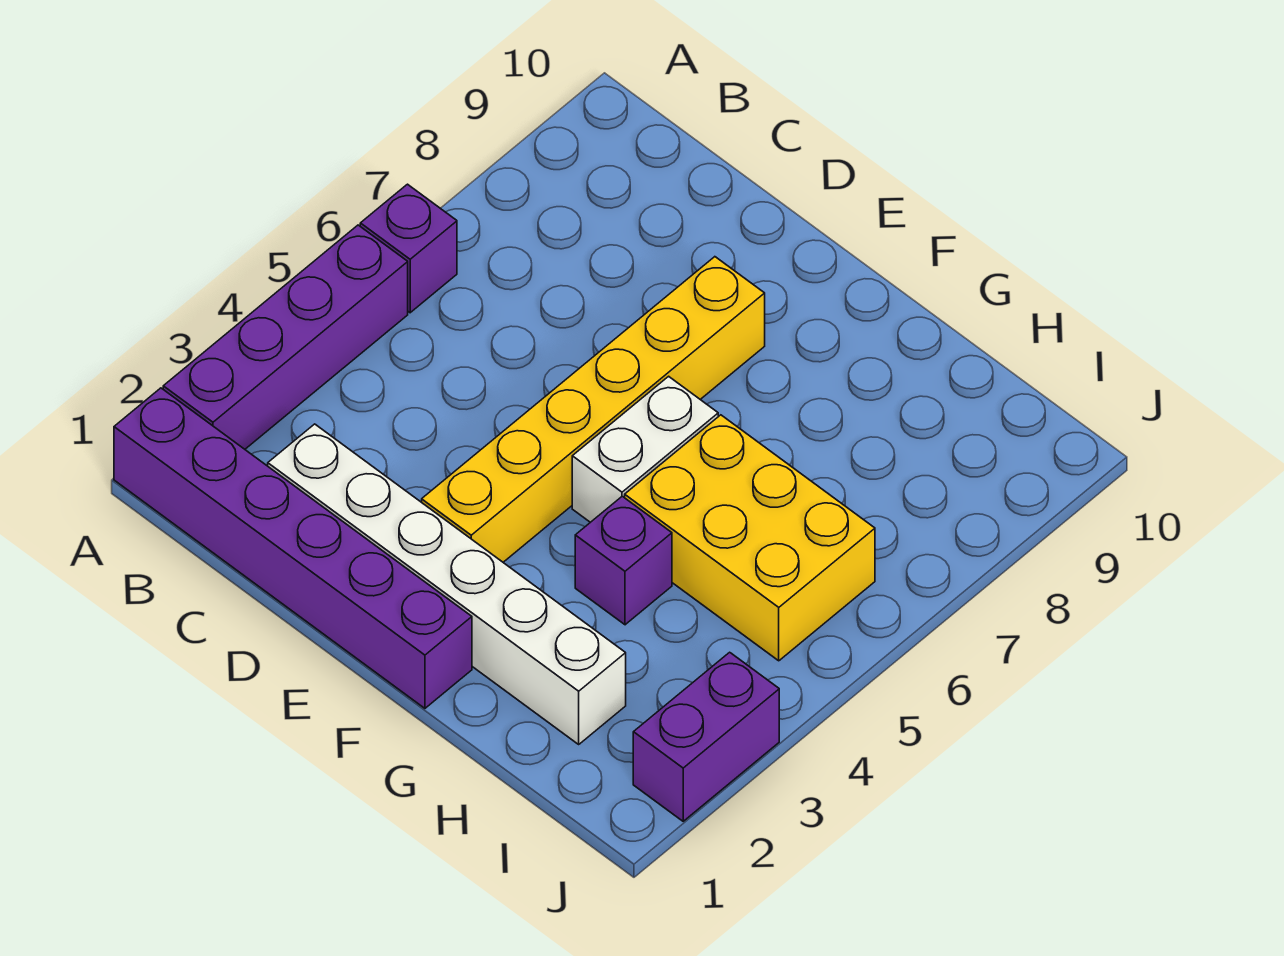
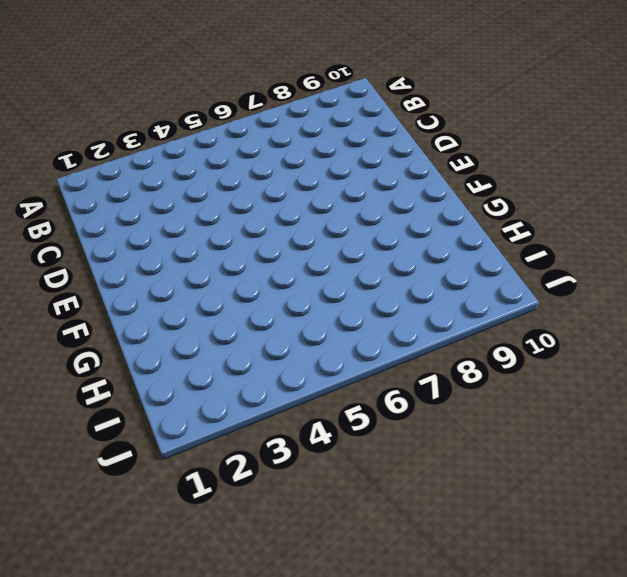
none -> purple brick A1:F1 level 1
none -> purple brick A2:A5 level 1

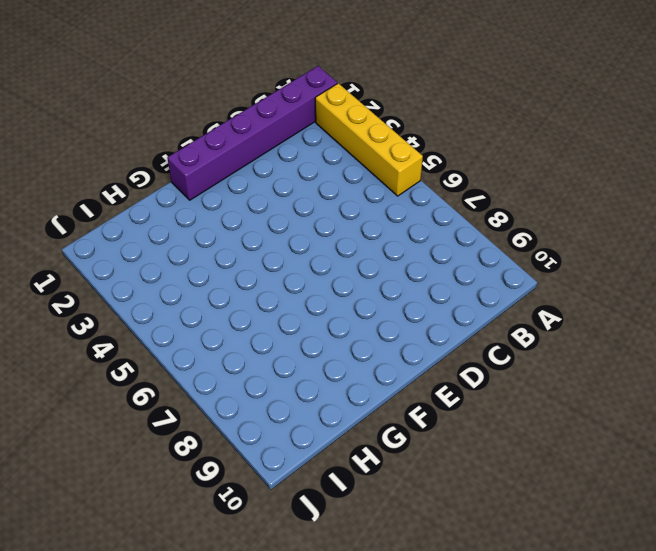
yellow brick A2:A5 level 1 -> purple brick A2:A5 level 1
none -> purple brick A6 level 1
none -> white brick C2:H2 level 1

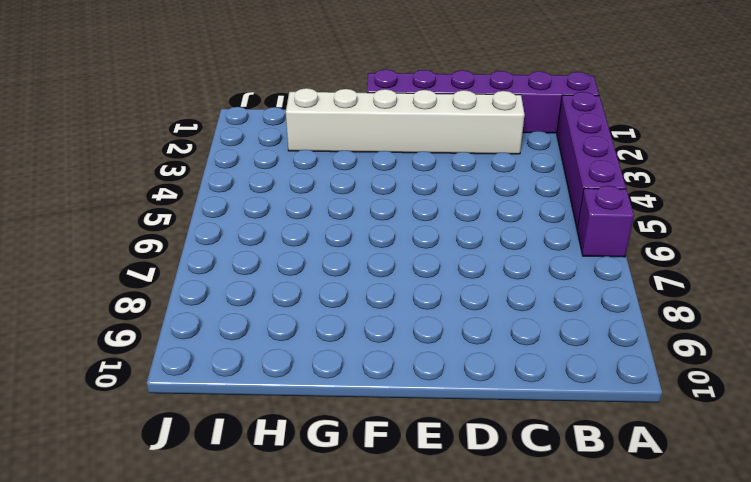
none -> yellow brick E3:E8 level 1
none -> white brick F5:F6 level 1

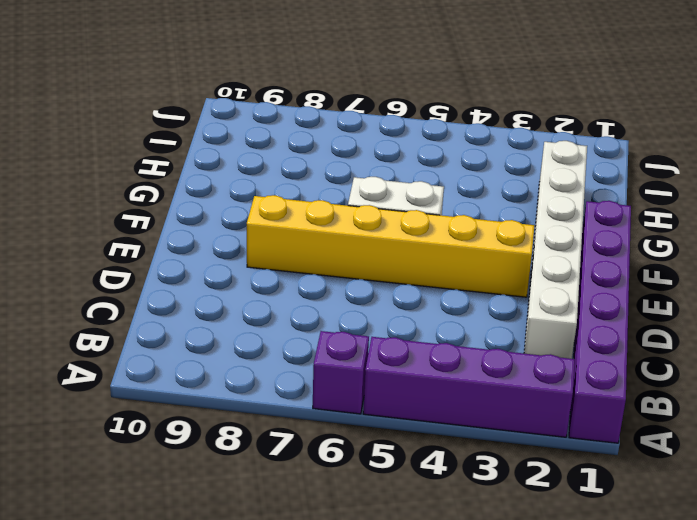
none -> purple brick G4 level 1
none -> yellow brick G5:I6 level 1

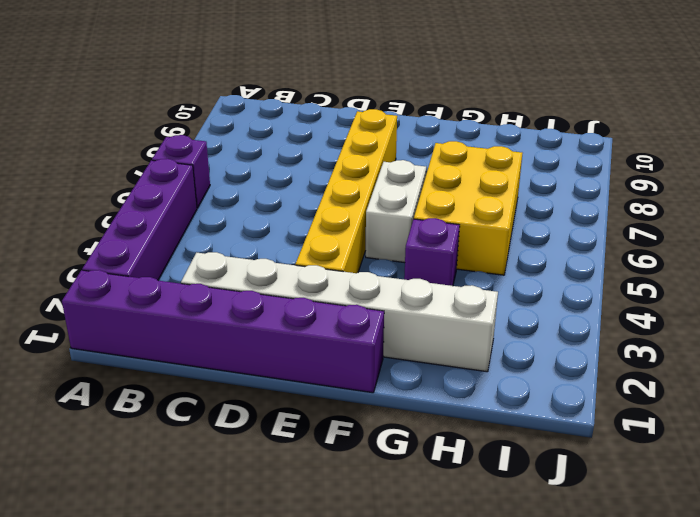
yellow brick G5:H7 level 1 -> yellow brick G5:I6 level 1
none -> purple brick J2:J3 level 1

